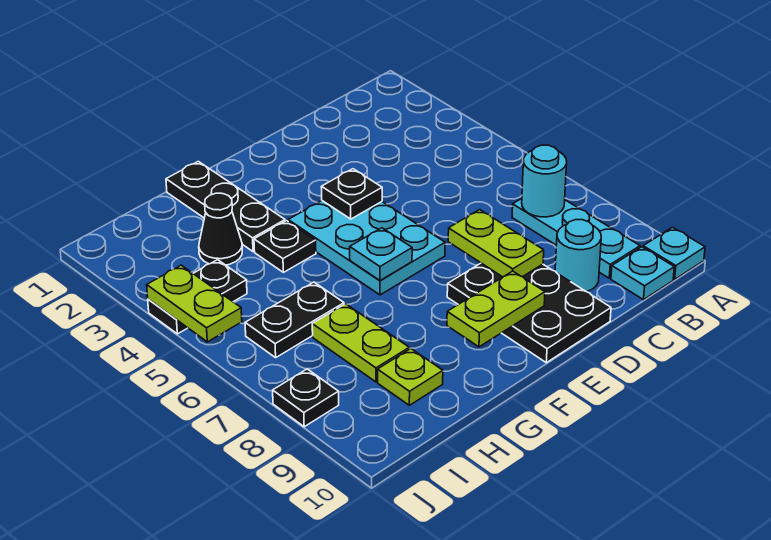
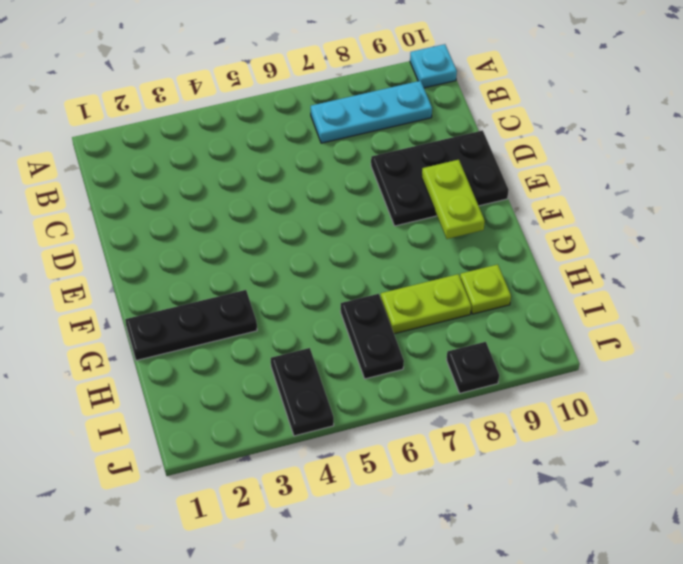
none -> cyan plate B10 level 1
none -> cyan round brick C9 level 1
none -> cyan plate E4:F6 level 1

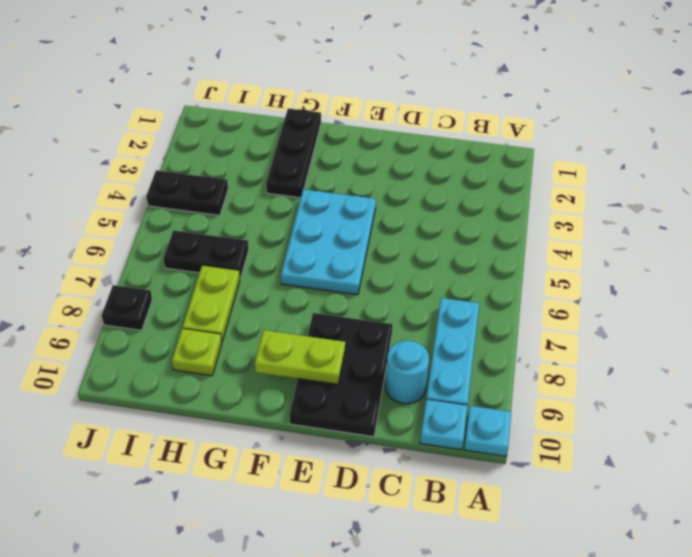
none -> black plate G4 level 1
none -> black cone H3 level 1
none -> cyan round brick B7 level 2

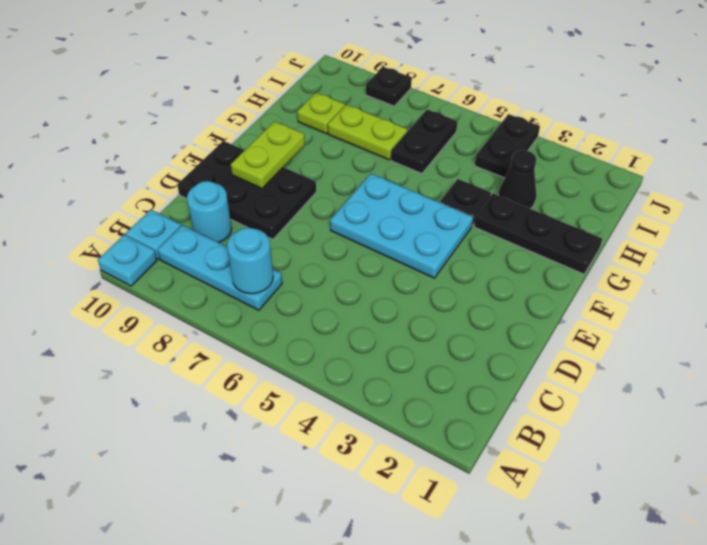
none -> lime plate D7:D8 level 2
none -> black plate E4 level 2
none -> cyan plate F6 level 2

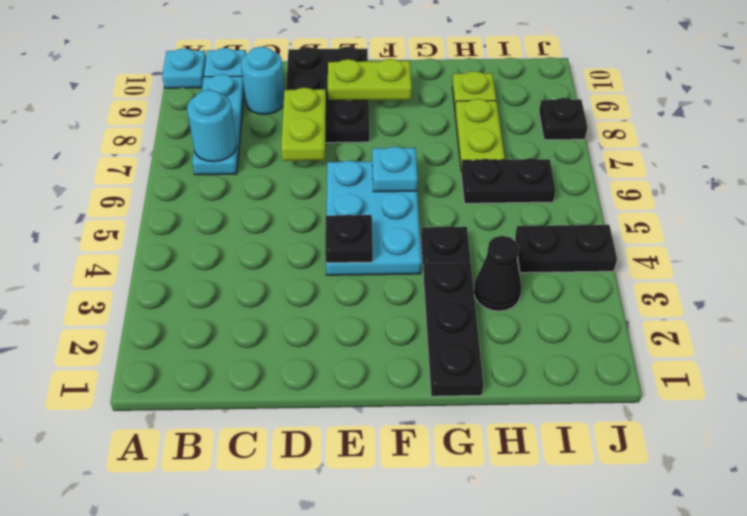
none -> lime plate J4:J5 level 2

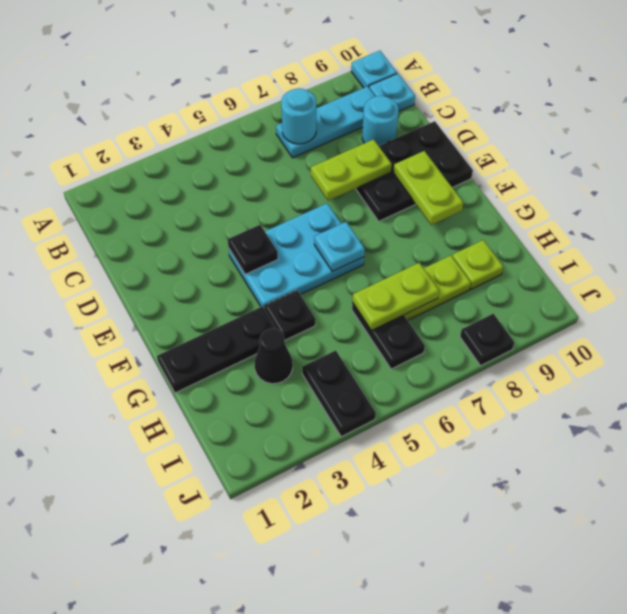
lime plate H6:H7 level 2 -> lime plate J4:J5 level 2

